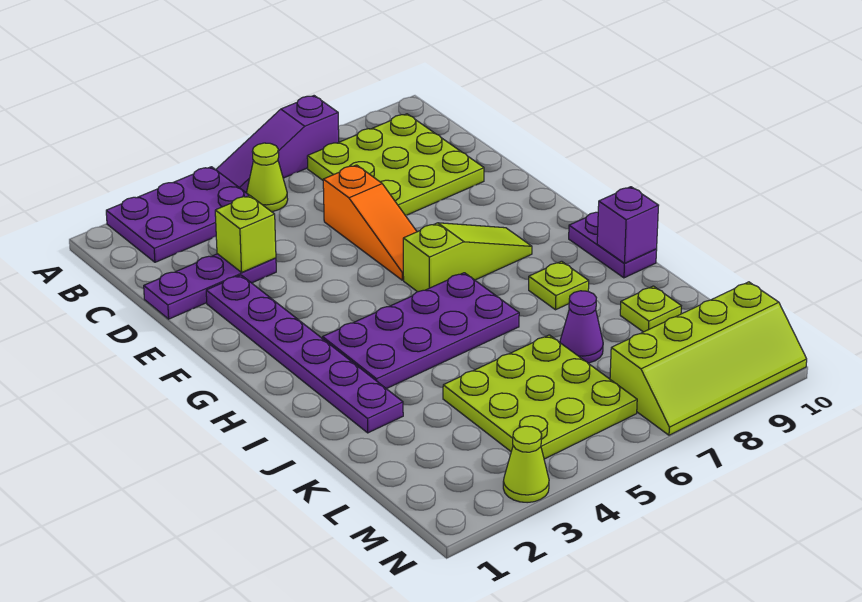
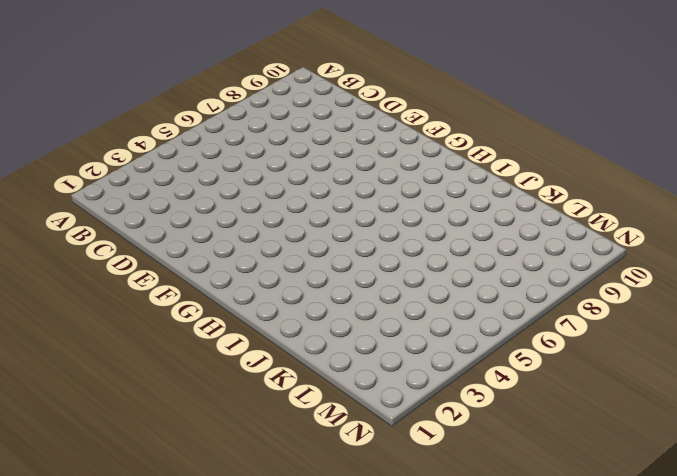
none -> purple plate A2:B4 level 1
none -> purple slope A5:A7 level 1 top 7
none -> lime cone B5 level 1

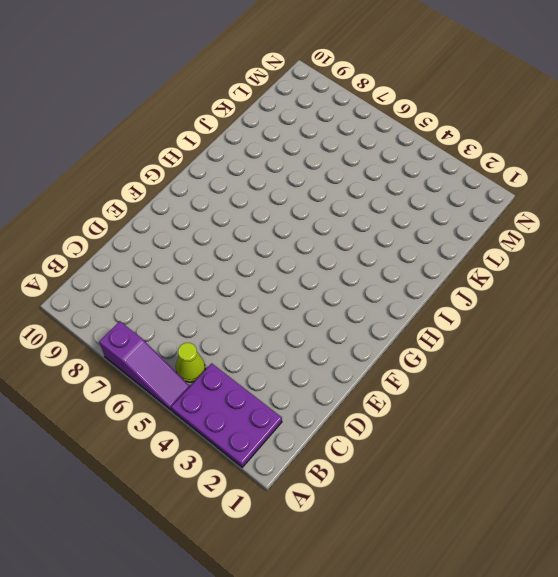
none -> lime plate B7:D9 level 1
none -> purple plate D1:D3 level 1
none -> orange slope D6:F6 level 1 top D

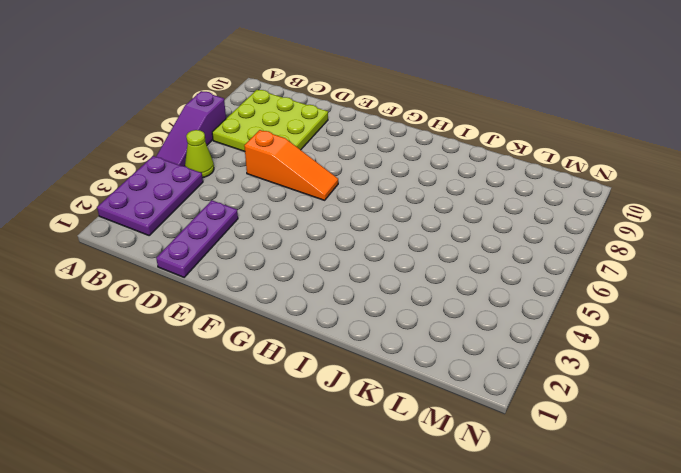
none -> purple plate E2:J2 level 1
none -> lime slope G6:G8 level 1 top 6
none -> purple plate H3:I6 level 1

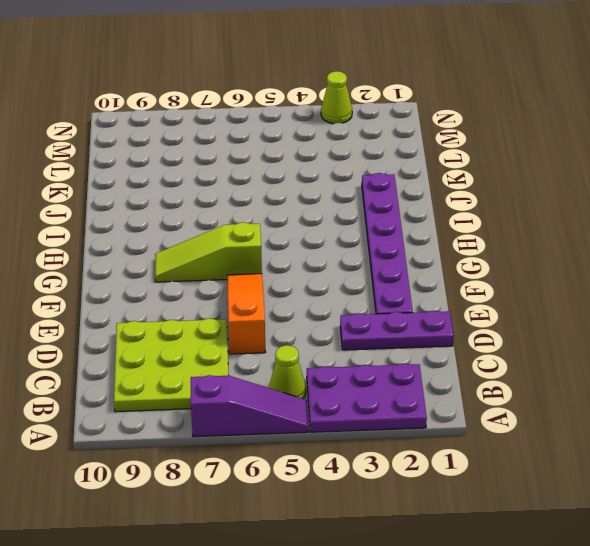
none -> purple plate H3:I6 level 1
none -> purple plate H10:I10 level 1
none -> lime plate I8 level 1

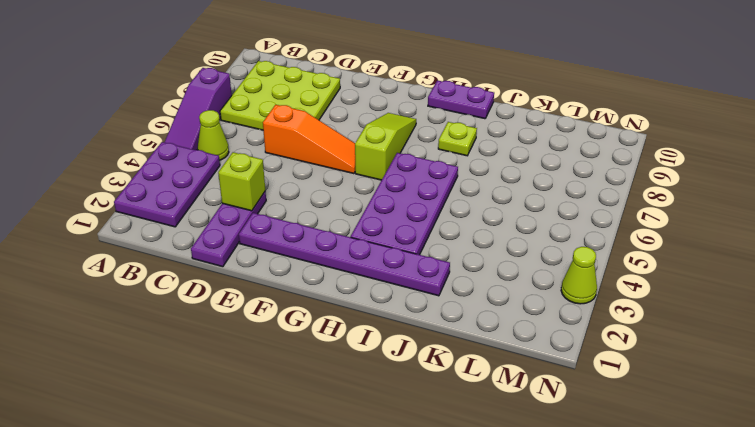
none -> lime plate K4:M6 level 1
none -> purple cone K7 level 1
none -> lime plate K9 level 1

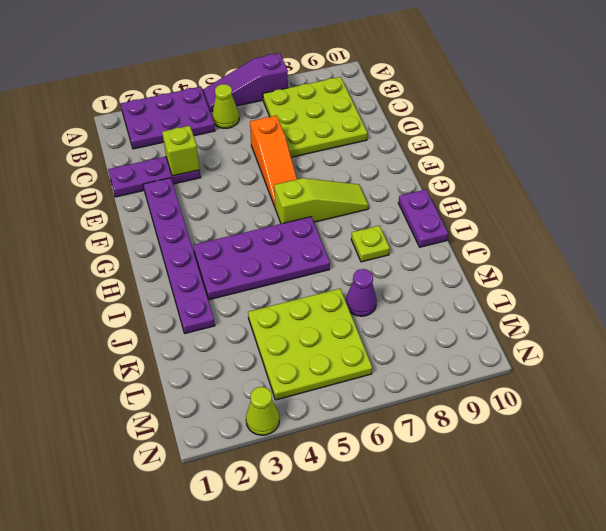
none -> lime plate K9 level 1
none -> lime slope M7:N10 level 1 top M
none -> purple brick I10 level 2

